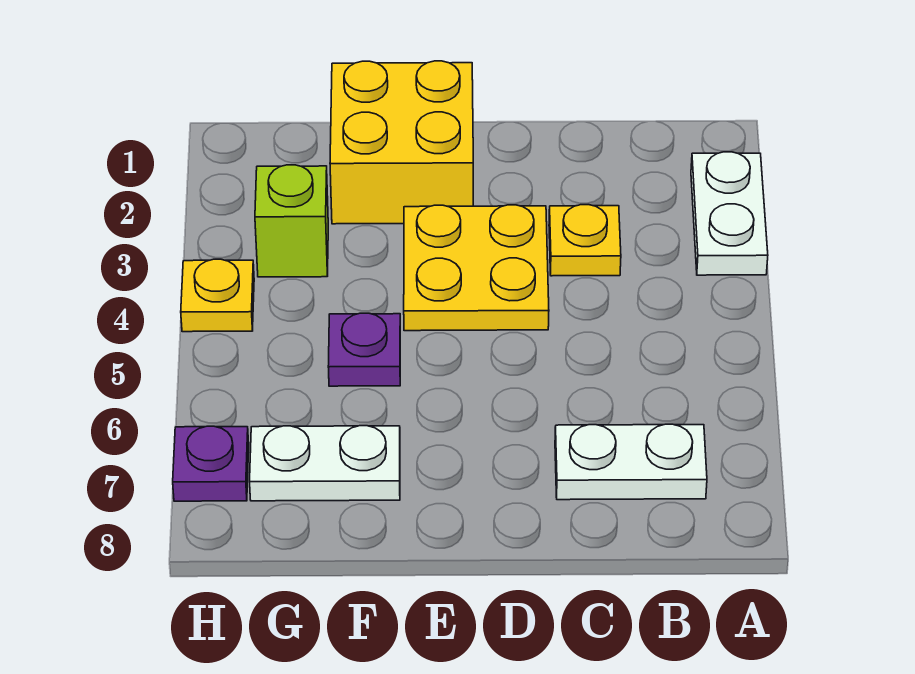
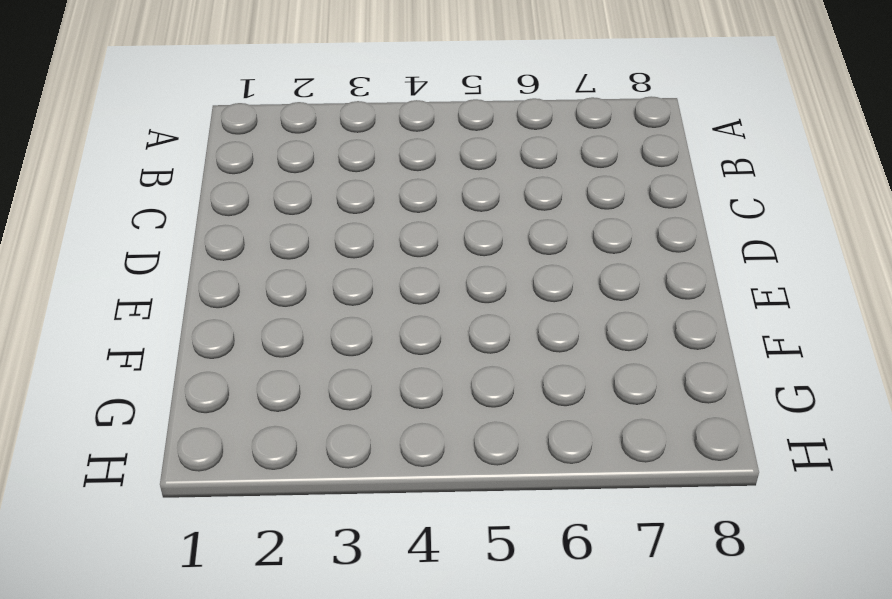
none -> white plate A2:A3 level 1
none -> white plate B7:C7 level 1

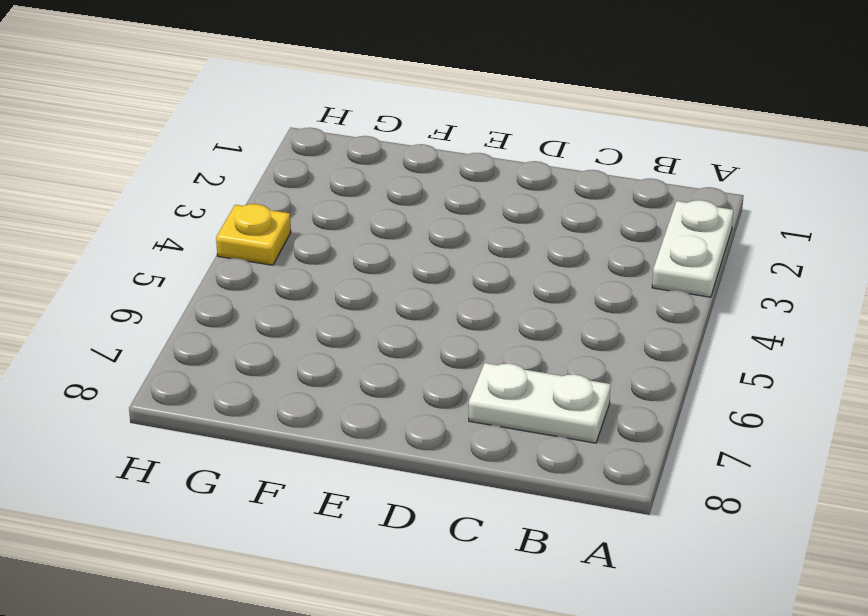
none -> yellow plate C3 level 1
none -> yellow plate D3:E4 level 1

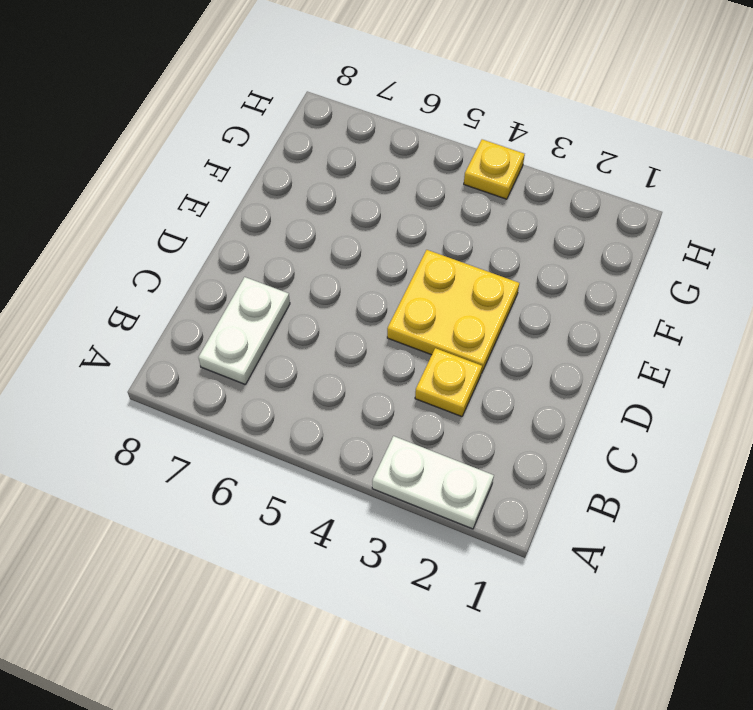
none -> yellow brick E1:F2 level 1
none -> purple plate F5 level 1

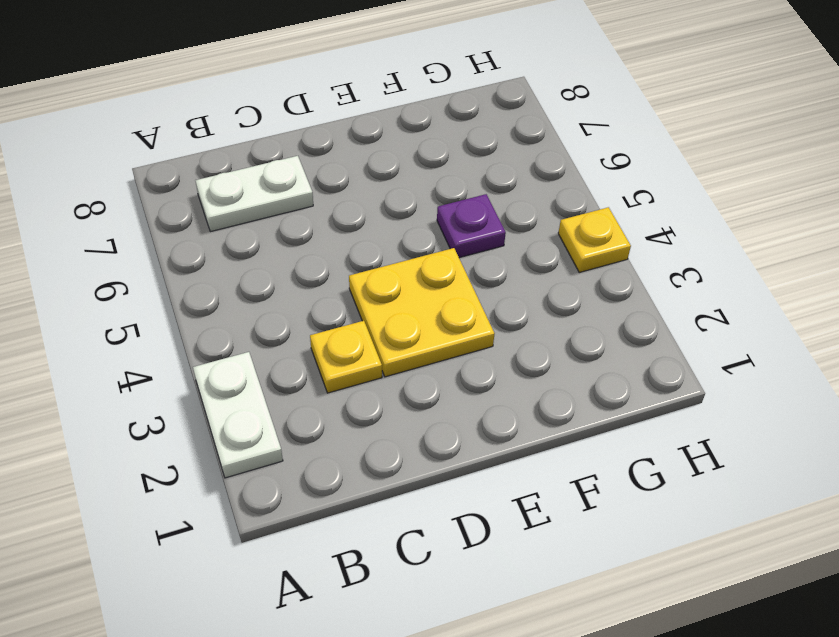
none -> yellow brick E1:F2 level 1
none -> white plate F7:G7 level 1

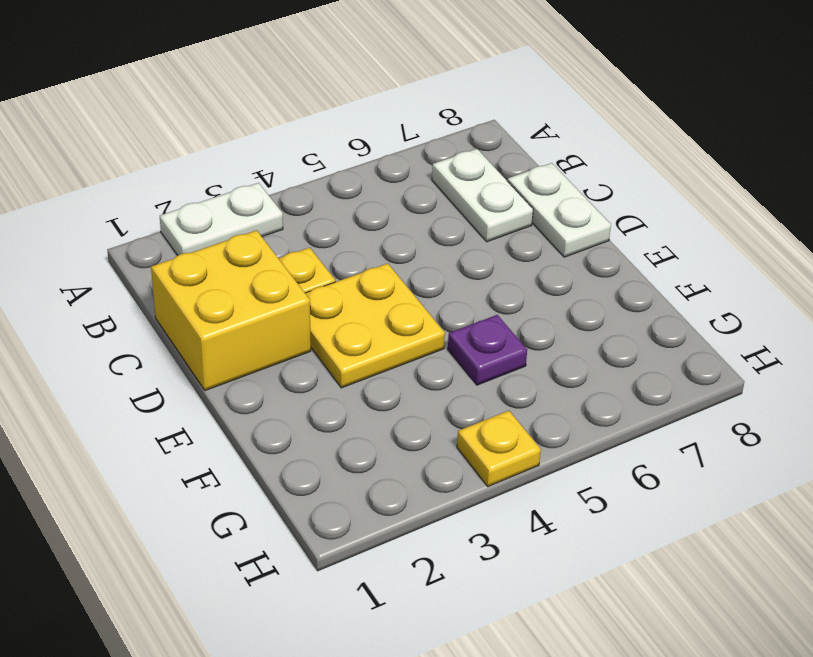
yellow brick C1:D2 level 1 -> yellow brick E1:F2 level 1
white plate C8:D8 level 1 -> white plate F7:G7 level 1
none -> lime brick G3 level 1
none -> purple plate H7 level 1

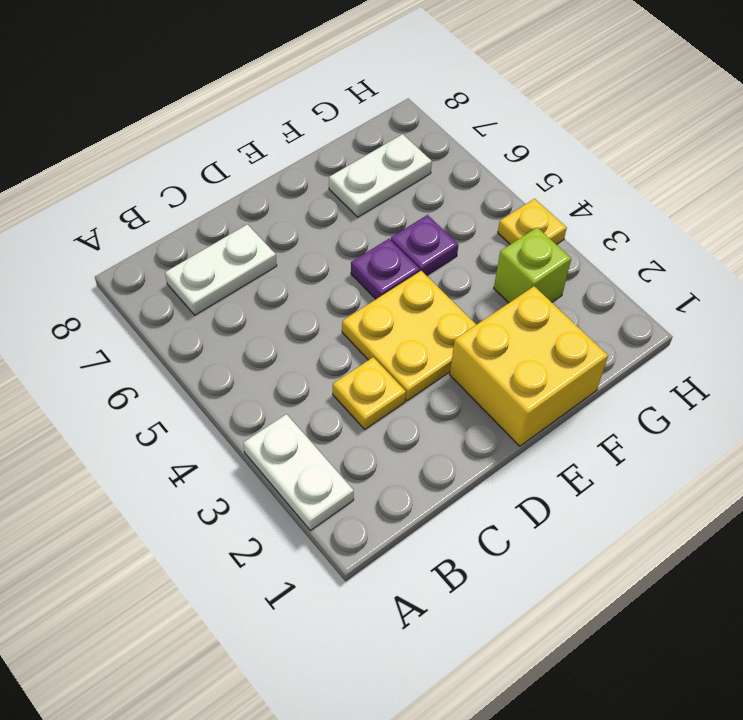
purple plate E5 level 1 -> purple plate H7 level 1

